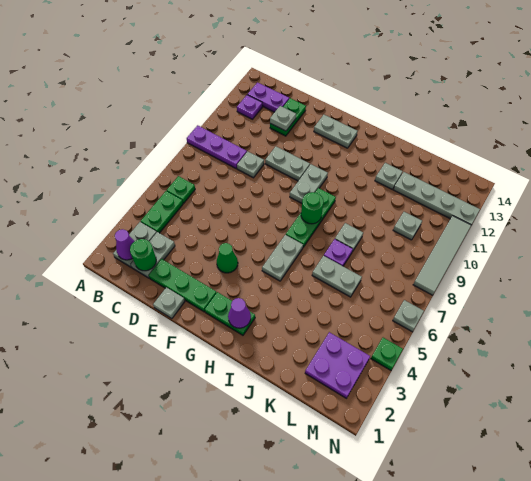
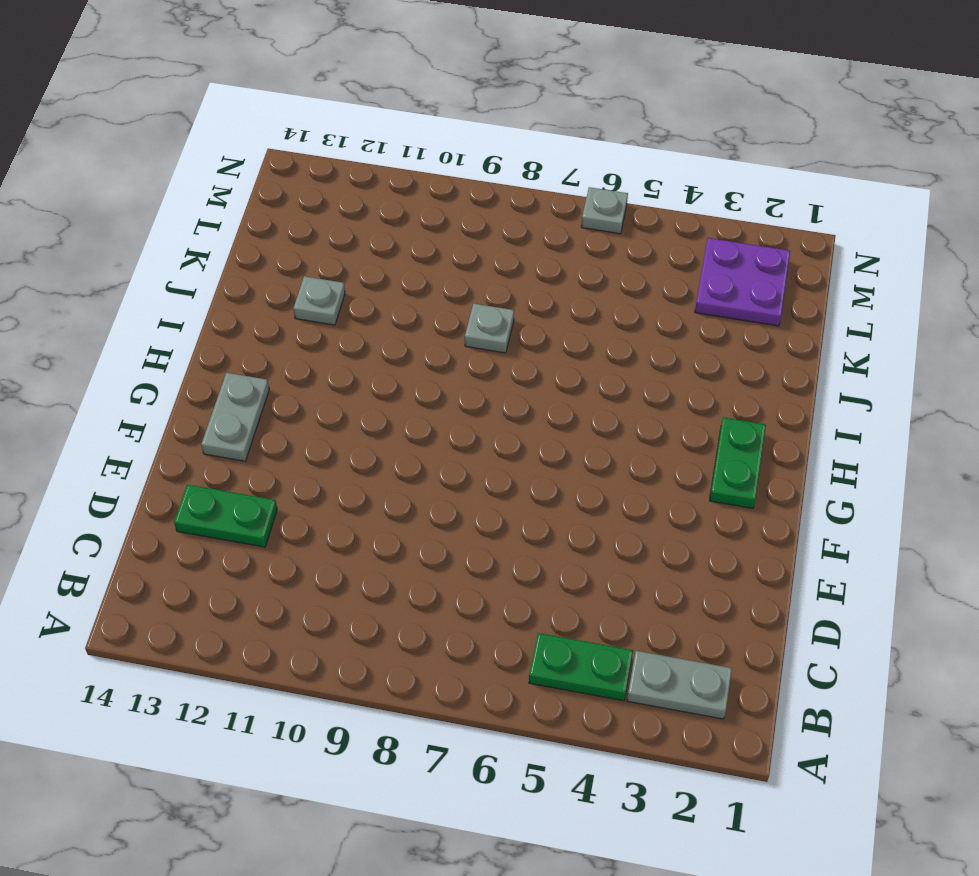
none -> purple plate A9:C9 level 1
none -> green plate B6 level 1
none -> purple plate B12 level 1
none -> purple plate B13:C13 level 1

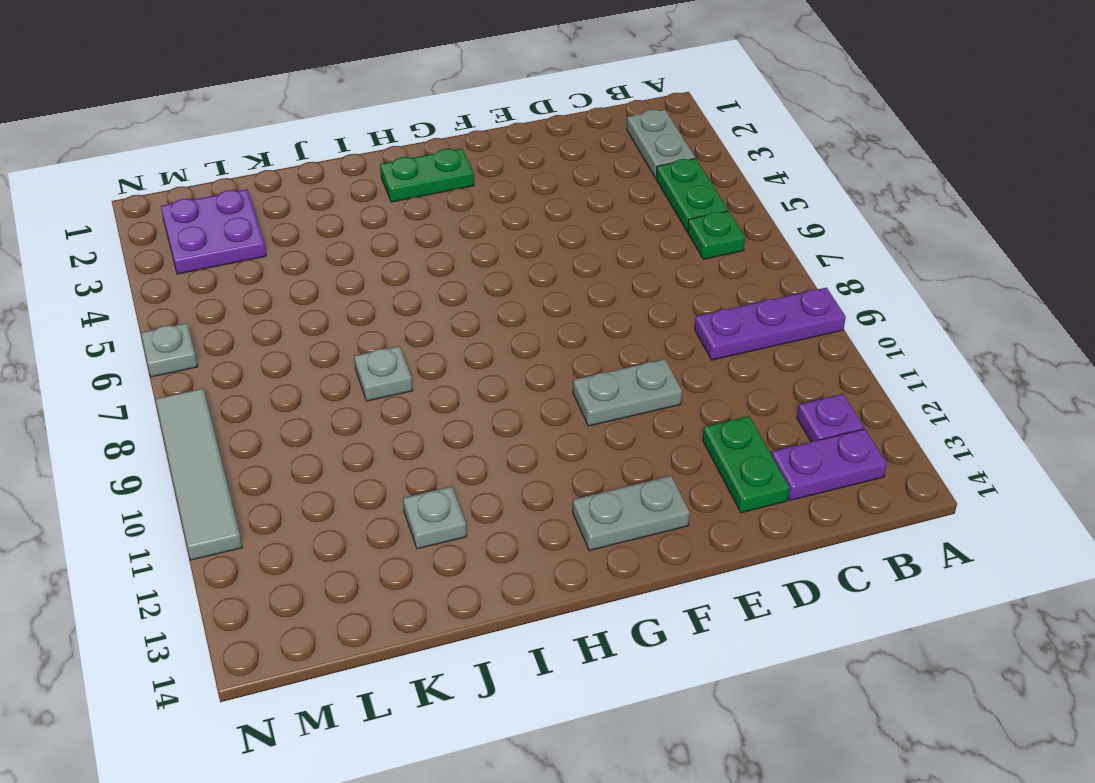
none -> grey plate C2:C3 level 1
none -> green plate D2:F2 level 1
none -> grey plate D9 level 1
none -> grey plate E1 level 1

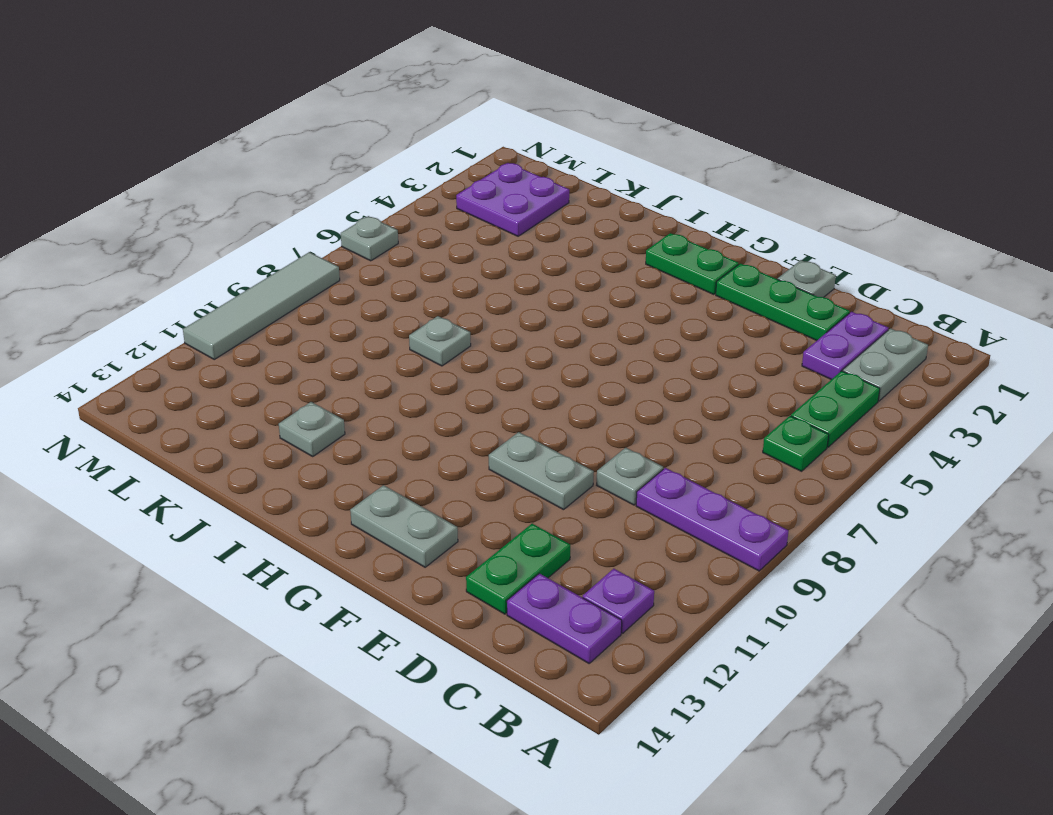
purple plate C2:C3 level 1 -> grey plate C2:C3 level 1
none -> green cone F4 level 1
none -> grey plate G9:G10 level 1
none -> grey plate H5:H6 level 1
none -> green plate H7:H9 level 1

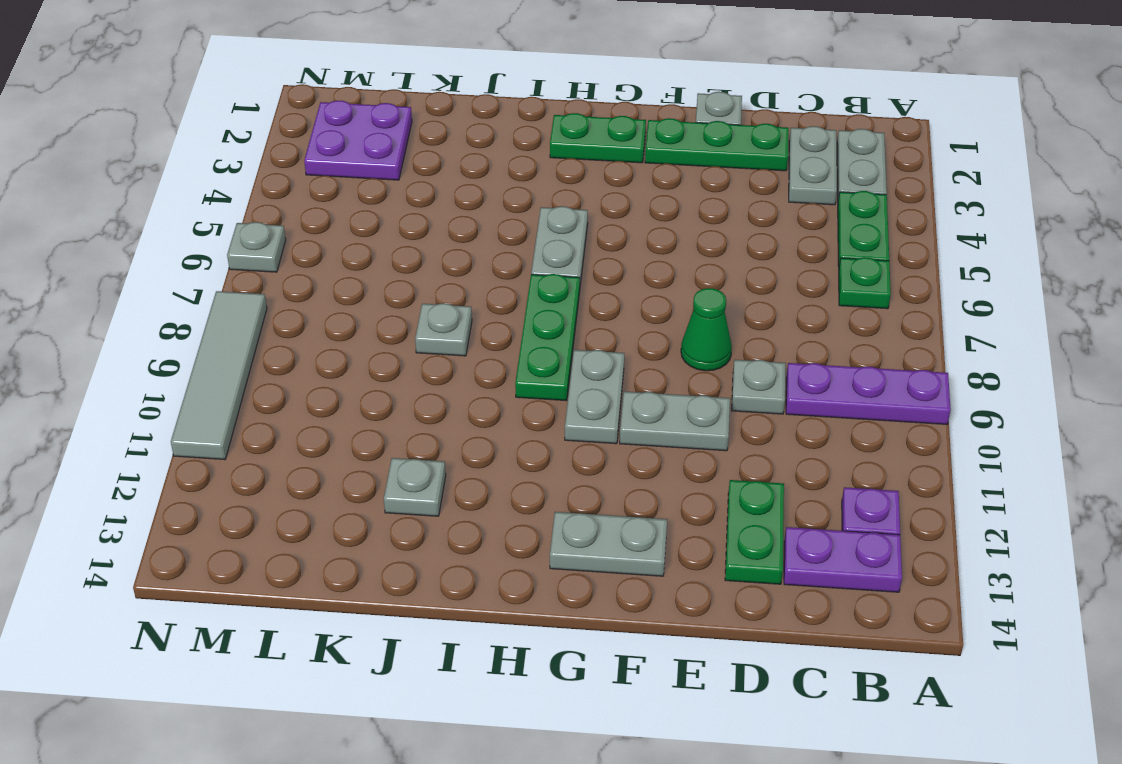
green cone E8 level 1 -> green cone F4 level 1
none -> grey plate J6:K6 level 1
none -> purple plate J7 level 1
none -> grey plate K12:N12 level 1
none -> grey plate L10 level 1

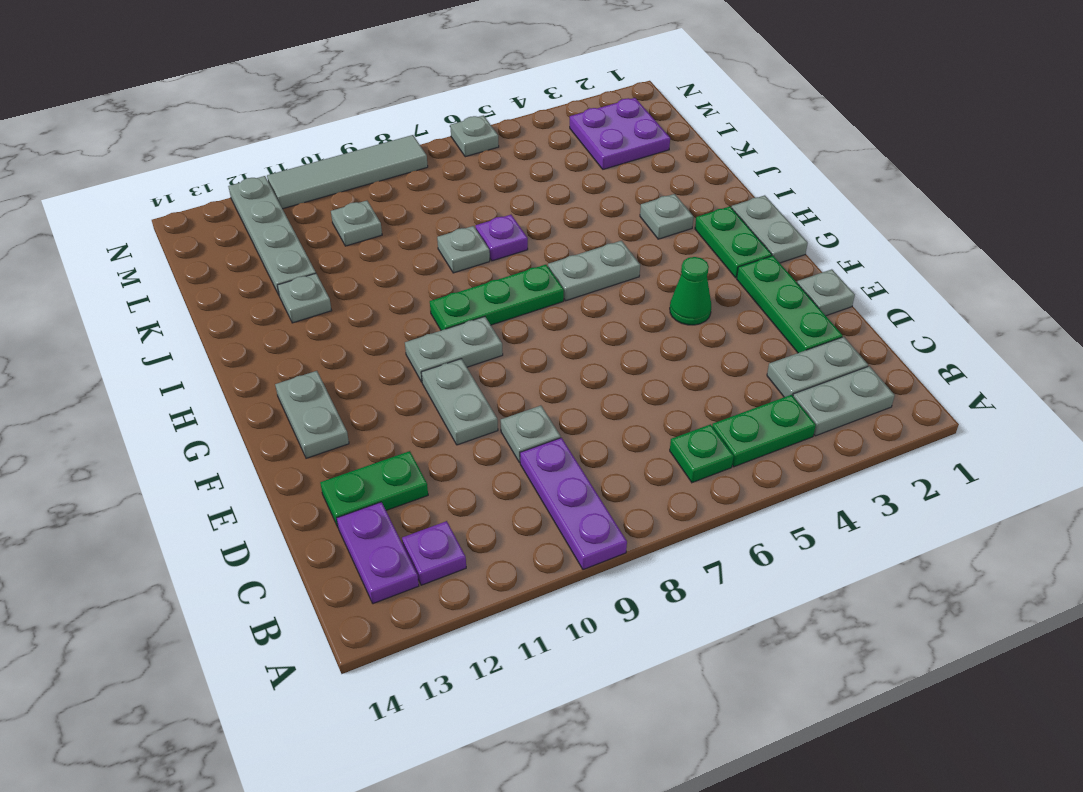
grey plate G1:H1 level 1 -> grey plate J6:K6 level 1
grey plate I3 level 1 -> grey plate D12 level 2
none -> green plate N4 level 1
none -> purple cone B2 level 2
none -> green round brick C2 level 2
none -> purple cone H2 level 2

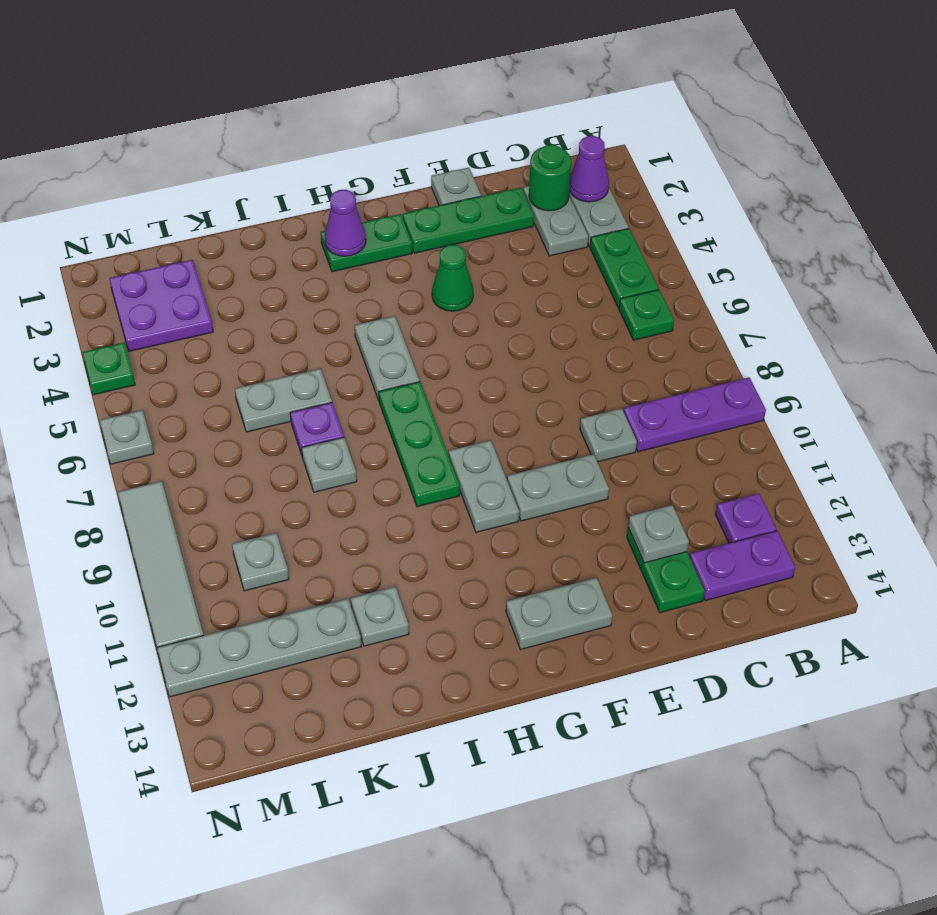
none -> green round brick H8 level 2

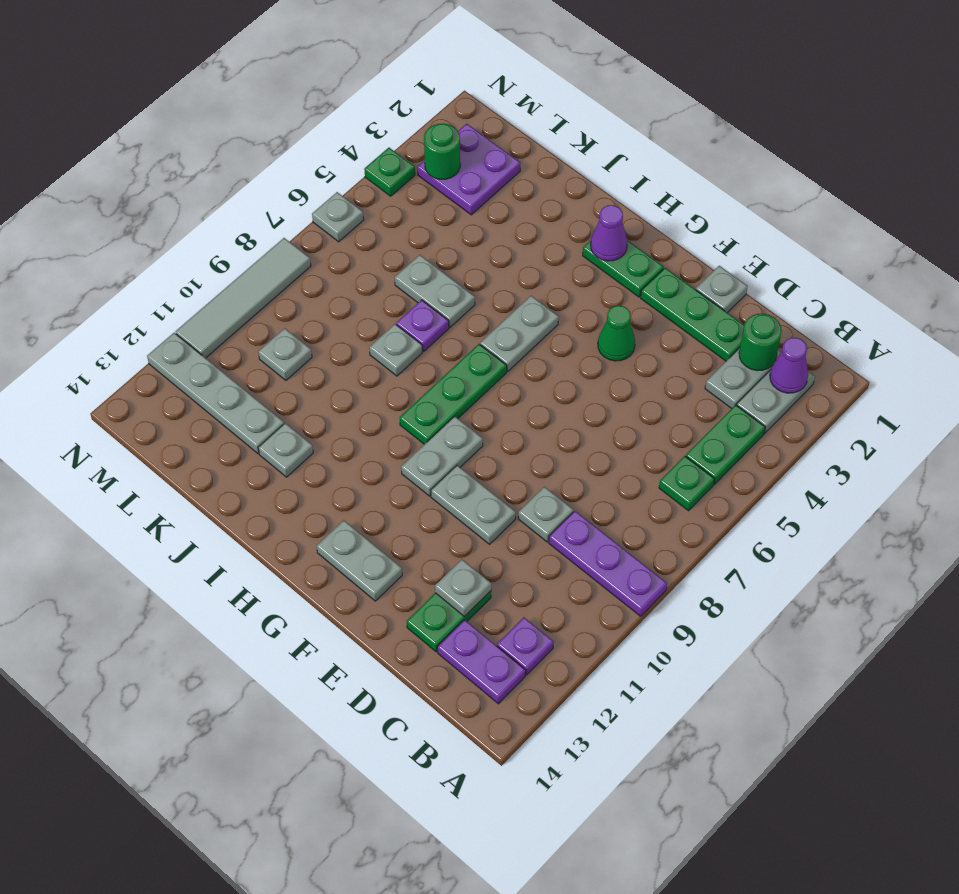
green round brick M3 level 2 -> green round brick H8 level 2

